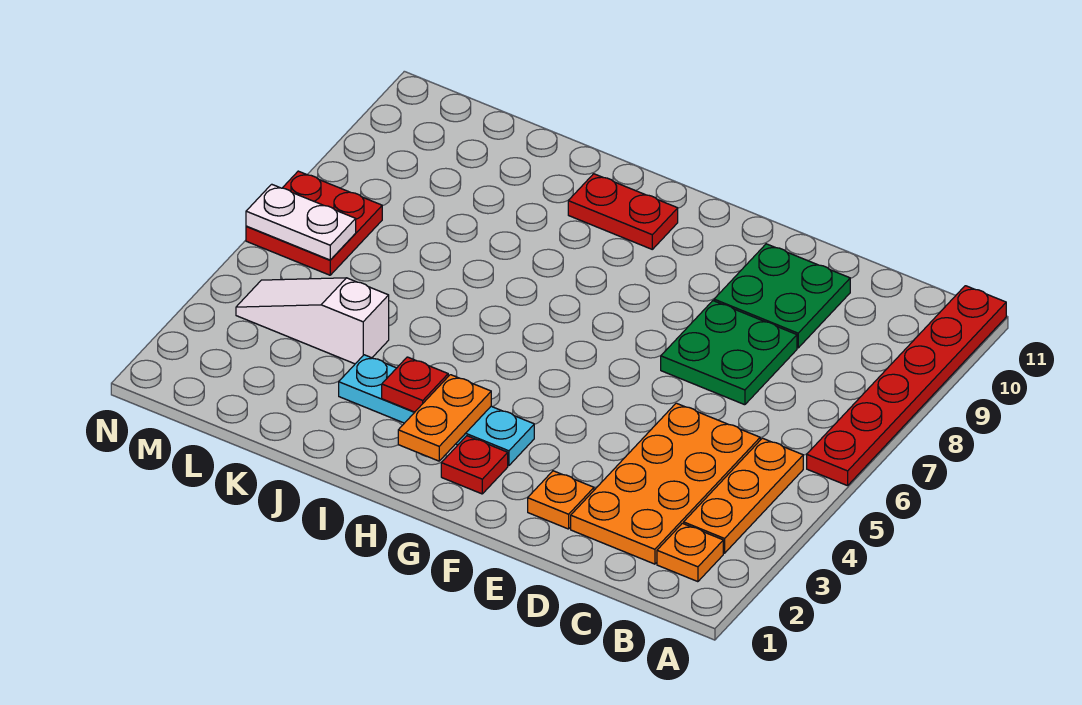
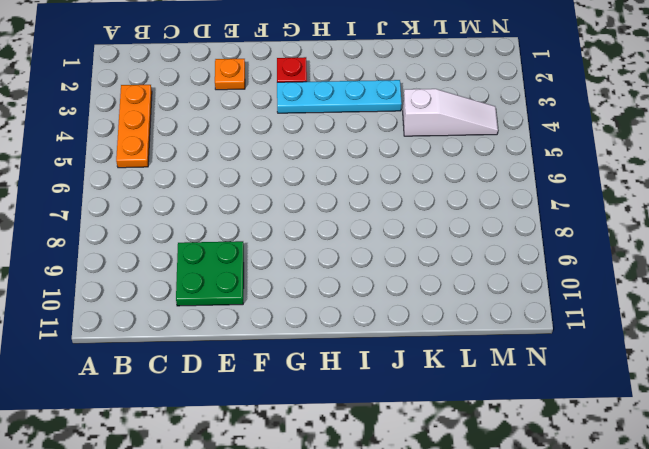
none -> red plate A6:A11 level 1
none -> orange plate B2 level 1
none -> orange plate C2:D5 level 1

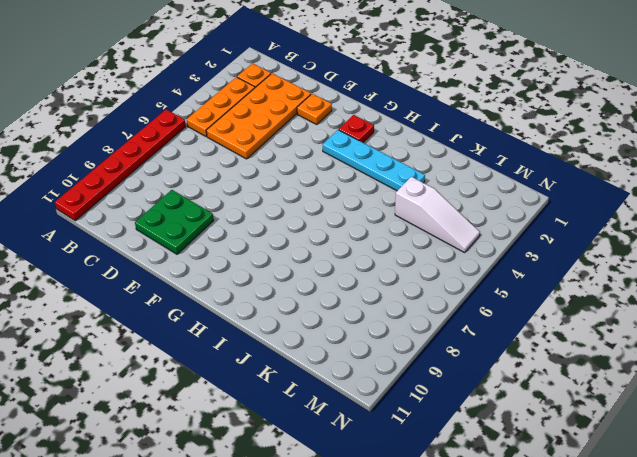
none -> green plate D7:E8 level 1
none -> red plate H10:I10 level 1
none -> red plate M6:N7 level 1

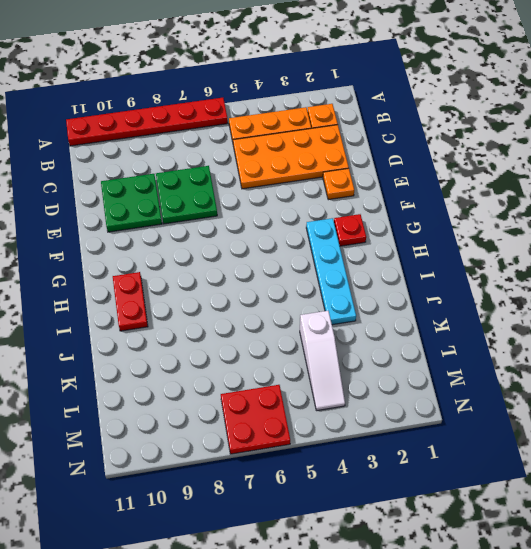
none -> orange plate H2:H3 level 2
none -> red plate I3 level 2
none -> white plate M6:N6 level 2

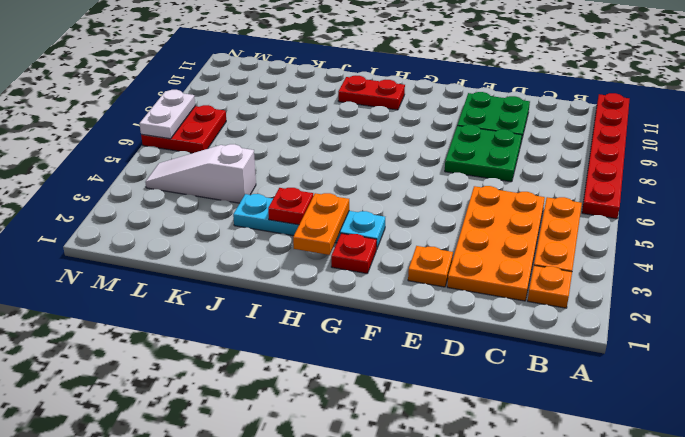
white plate N6:N7 level 2 -> white plate M6:N6 level 2

